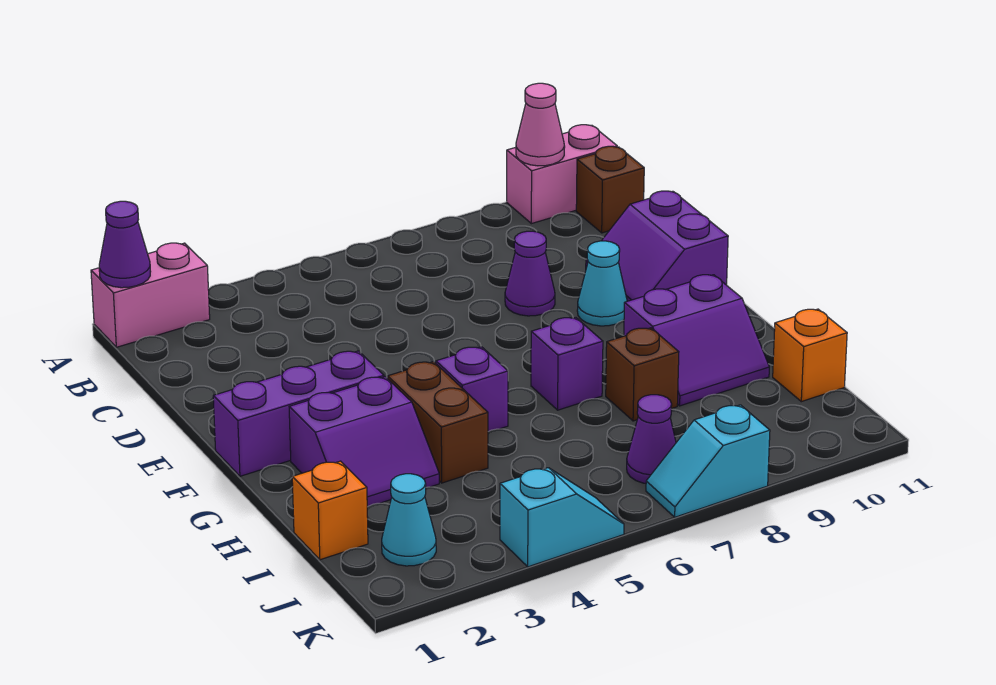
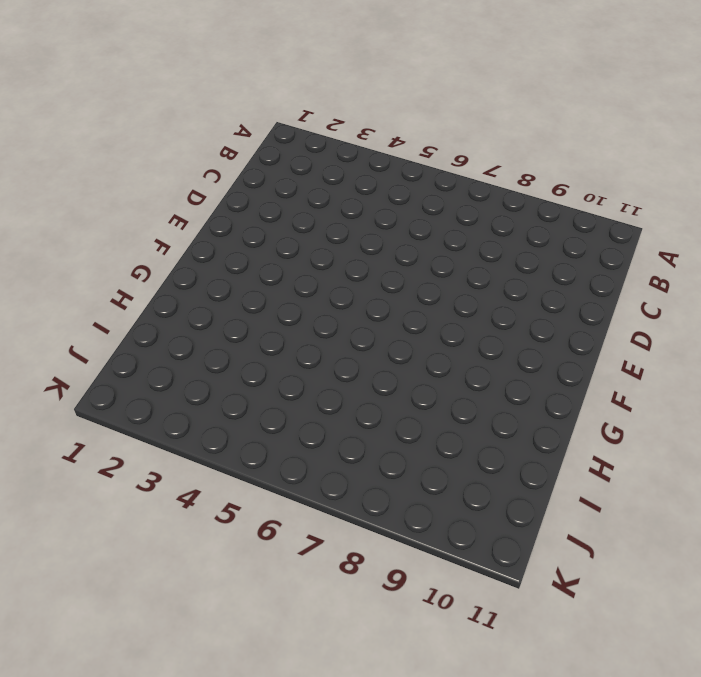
none -> pink brick A1:A2 level 1
none -> pink brick A10:A11 level 1
none -> brown brick B11 level 1

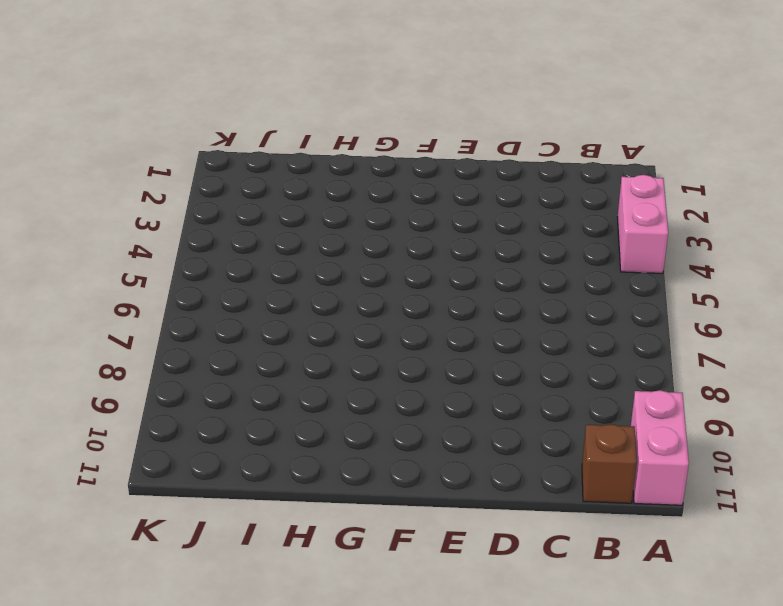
pink brick A3:A4 level 1 -> pink brick A1:A2 level 1
none -> purple cone D8 level 1
none -> purple slope D10:E11 level 1 top 11
none -> cyan cone E9 level 1

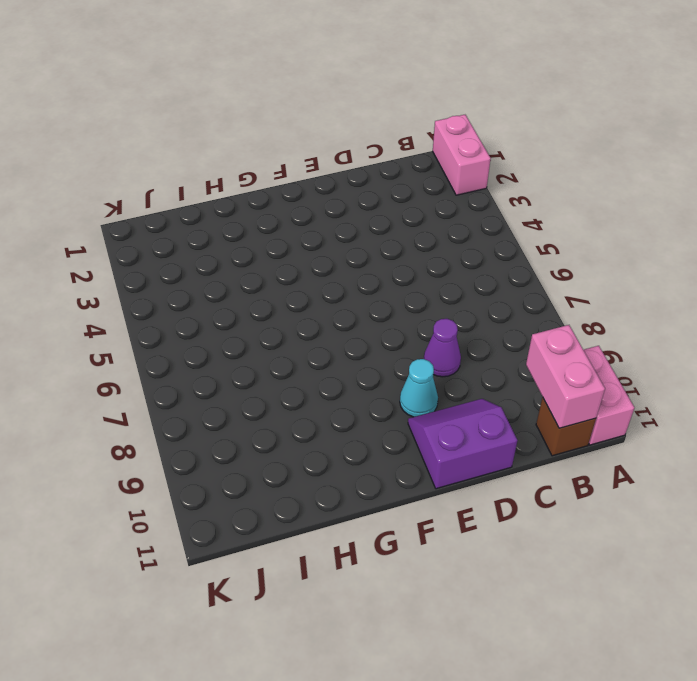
pink brick B10:B11 level 2 -> none
none -> purple brick F1:F3 level 1
none -> purple slope G2:H3 level 1 top G
none -> brown brick G4:H4 level 1

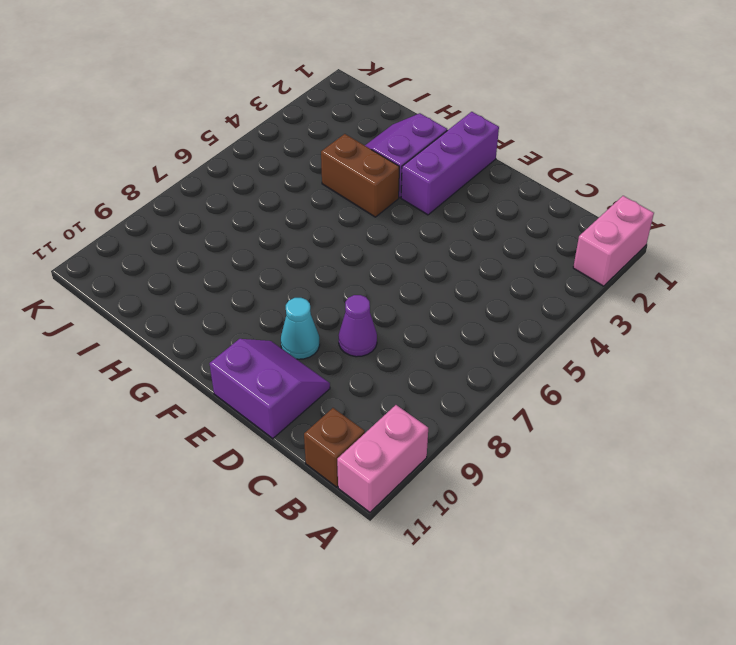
none -> purple brick G5 level 1
none -> purple brick G7 level 1
none -> purple slope G9:H10 level 1 top G

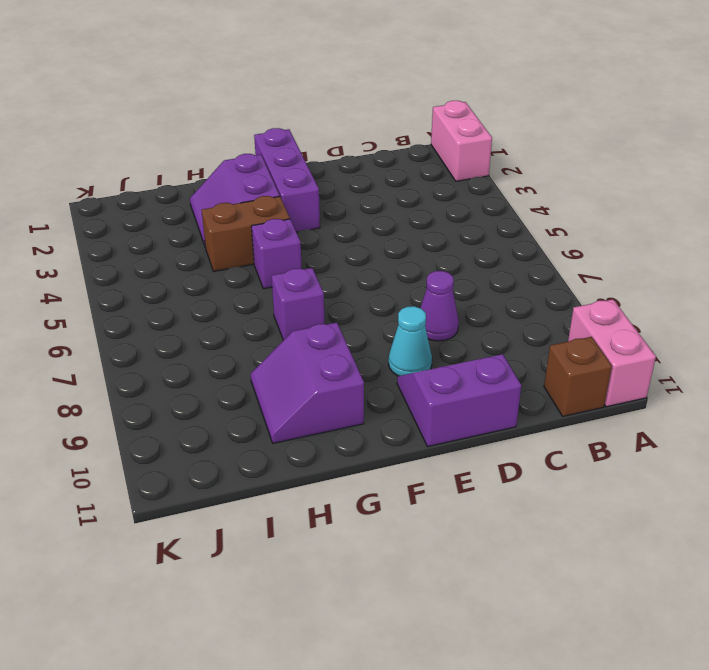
none -> brown brick H8 level 1
none -> orange brick I1 level 1
none -> orange brick I11 level 1

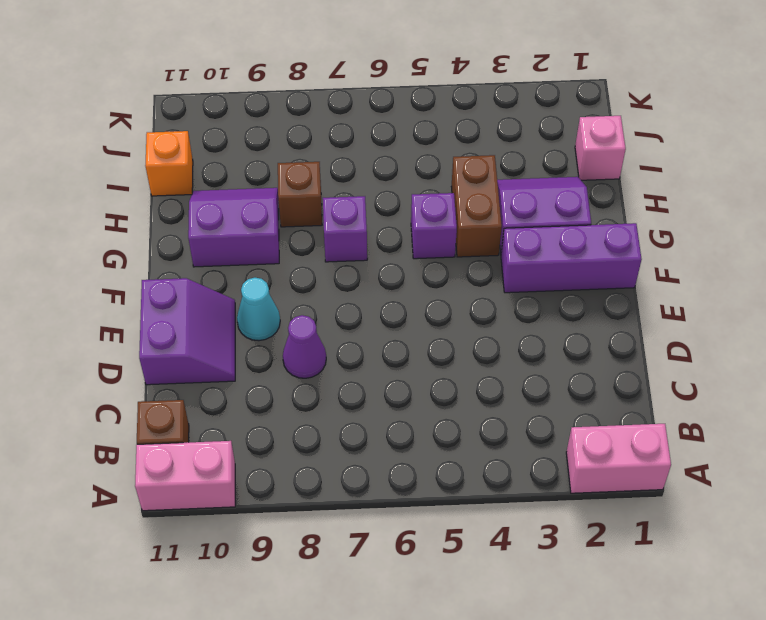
pink brick I1 level 1 -> orange brick I1 level 1
none -> cyan cone J2 level 1
none -> purple cone J7 level 1
none -> cyan slope K4:K5 level 1 top 4

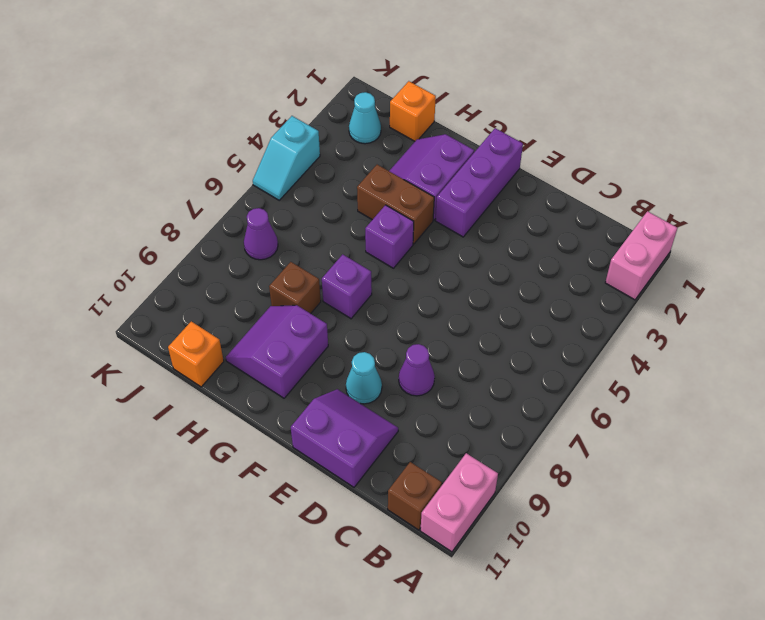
none -> cyan slope K7:K8 level 1 top 8
none -> purple cone A1 level 2
none -> pink cone A10 level 2

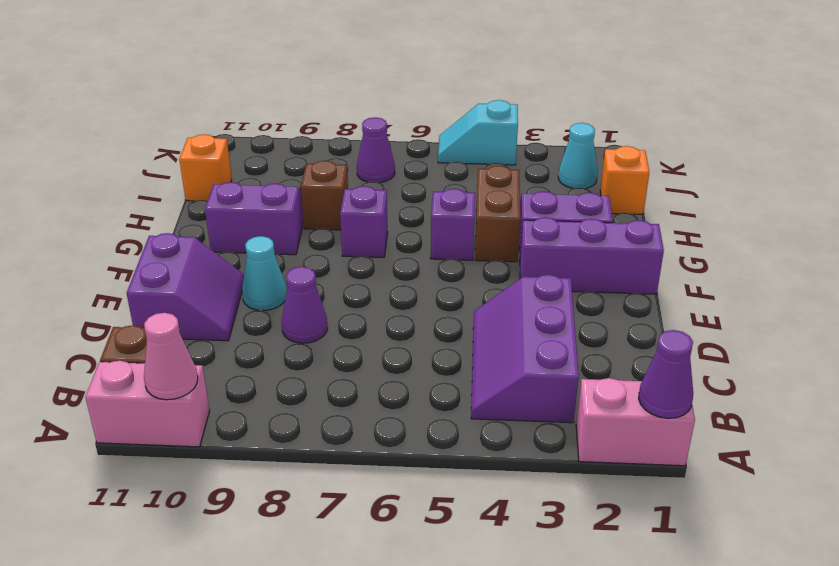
purple slope B3:D4 level 1 top 3 -> none
none -> cyan slope K7:K8 level 1 top 8

